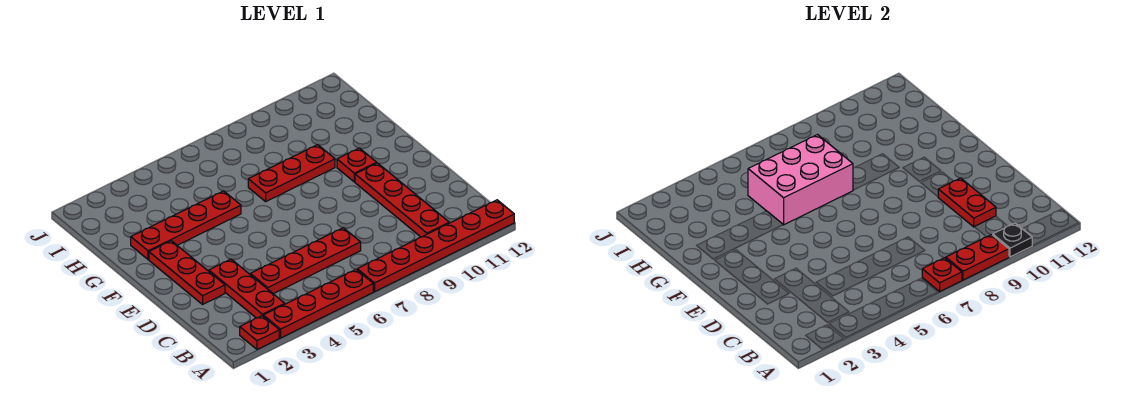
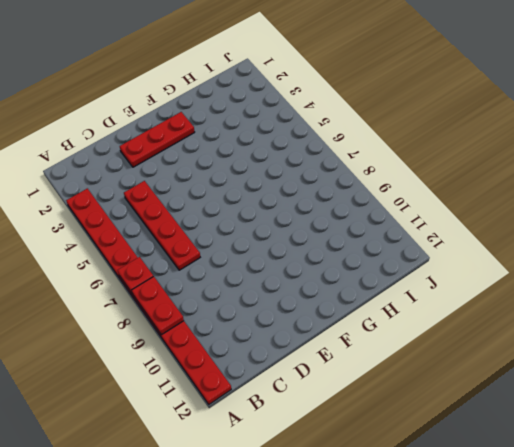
none -> red plate A2 level 1
none -> red plate B3:D3 level 1
none -> red plate B10:E10 level 1

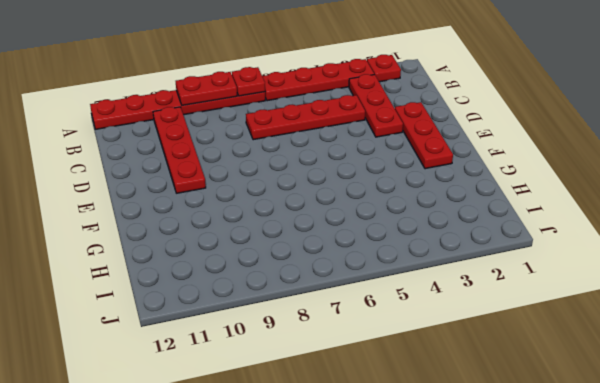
none -> red plate F10 level 1
none -> red plate G2:G5 level 1
none -> red plate G7:G9 level 1

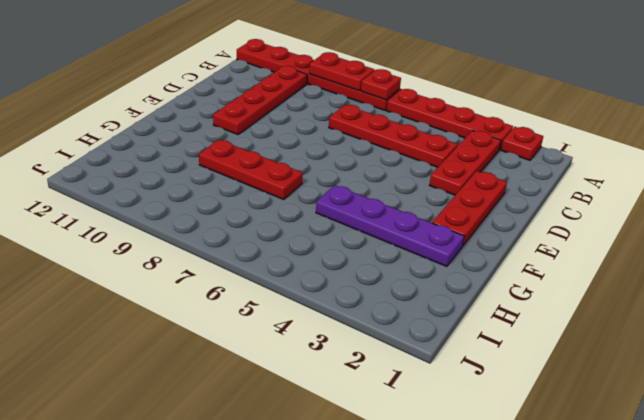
purple plate G2:G5 level 1 -> red plate G2:G5 level 1
none -> red plate F10 level 1
none -> black plate A10 level 2
none -> red plate C10:D10 level 2

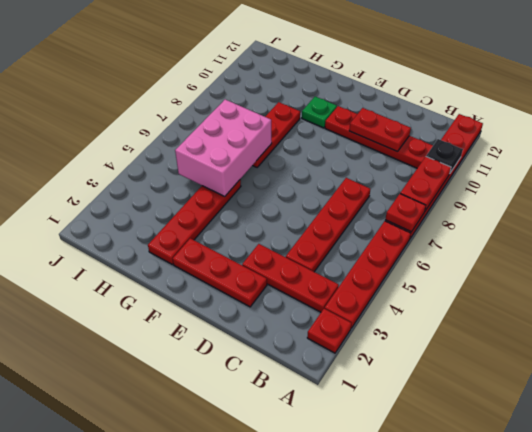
green plate F10 level 1 -> red plate F10 level 1

